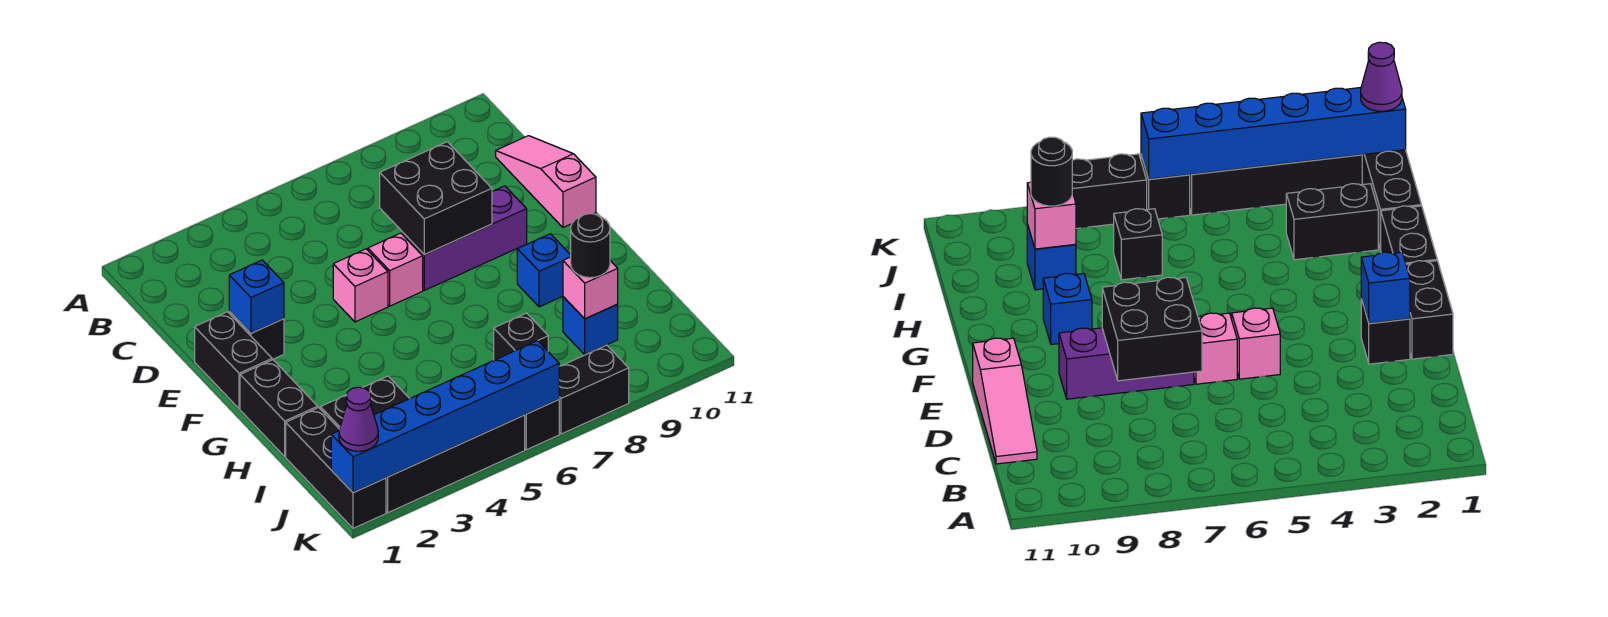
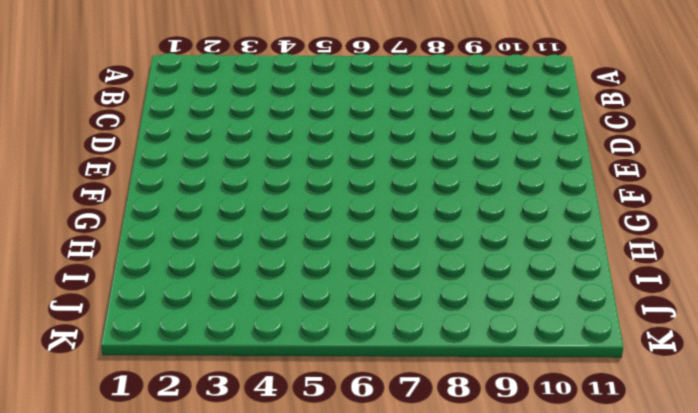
none -> pink slope C11:E11 level 1 top E
none -> black brick E1:F1 level 1
none -> black brick E2 level 1

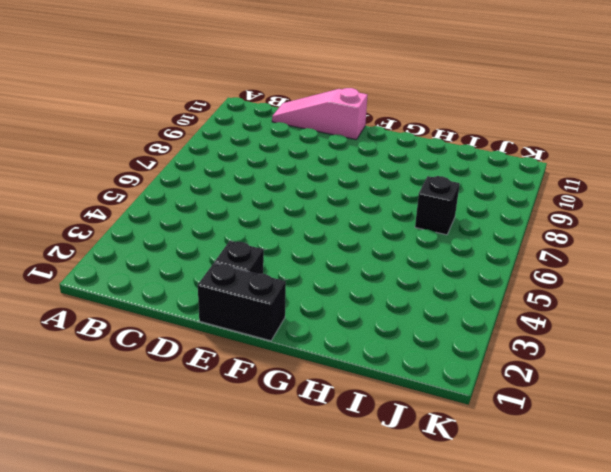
none -> pink brick E5 level 1
none -> pink brick E6 level 1
none -> purple brick E7:E9 level 1

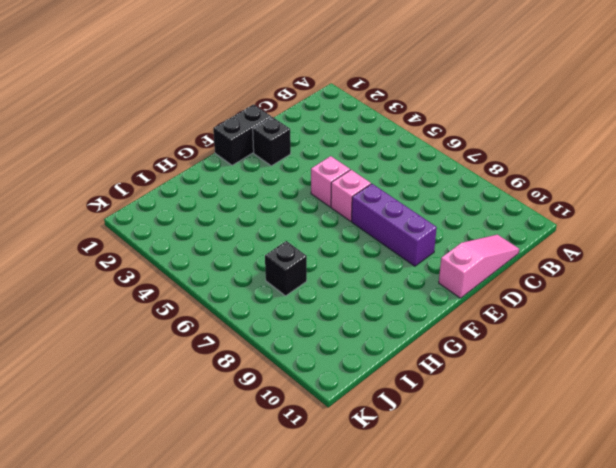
none -> black brick G1:H1 level 1
none -> blue brick G9 level 1
none -> black brick I1:K1 level 1

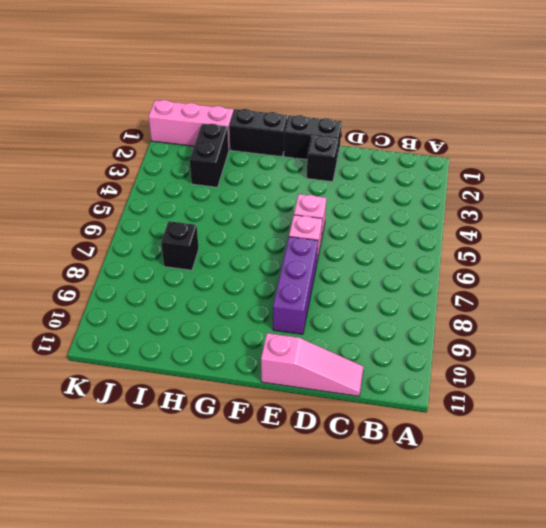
pink brick I1:K1 level 1 -> black brick I1:K1 level 1
none -> blue brick G9 level 1
none -> blue brick I9 level 1
none -> black brick K2:K5 level 1

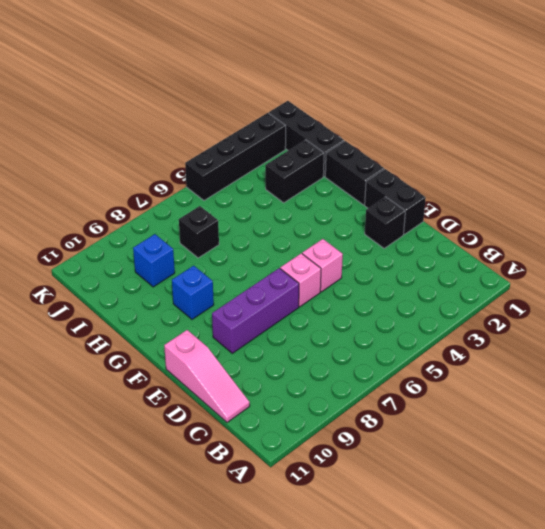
none -> black brick K6 level 1
none -> black brick K7:K8 level 1
none -> black brick D7:E8 level 2

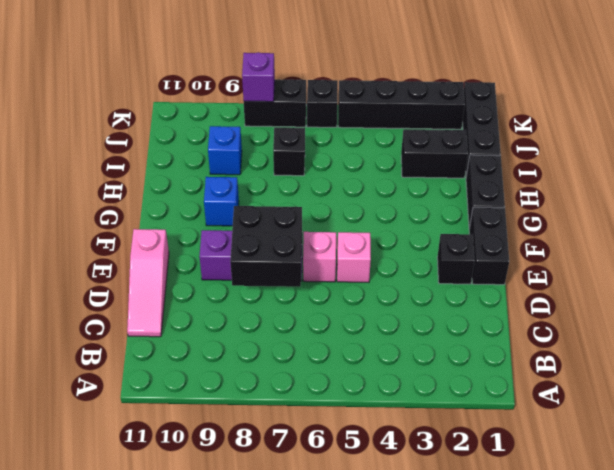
purple brick K8 level 2 -> none
none -> blue brick E2 level 2
none -> pink brick I9 level 2
none -> blue brick K1:K6 level 2

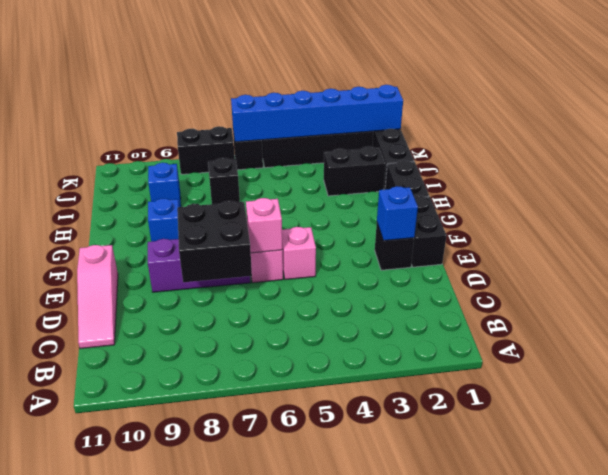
pink brick E6 level 2 -> pink brick I9 level 2
none -> black round brick I9 level 3
none -> purple cone K1 level 3

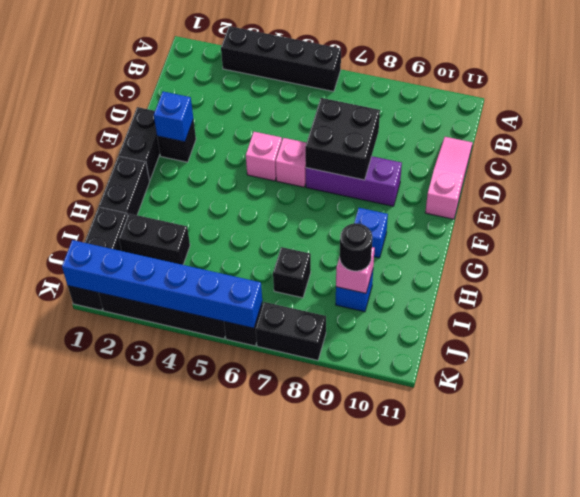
black brick A3:A6 level 1 -> none
none -> purple cone K1 level 3

